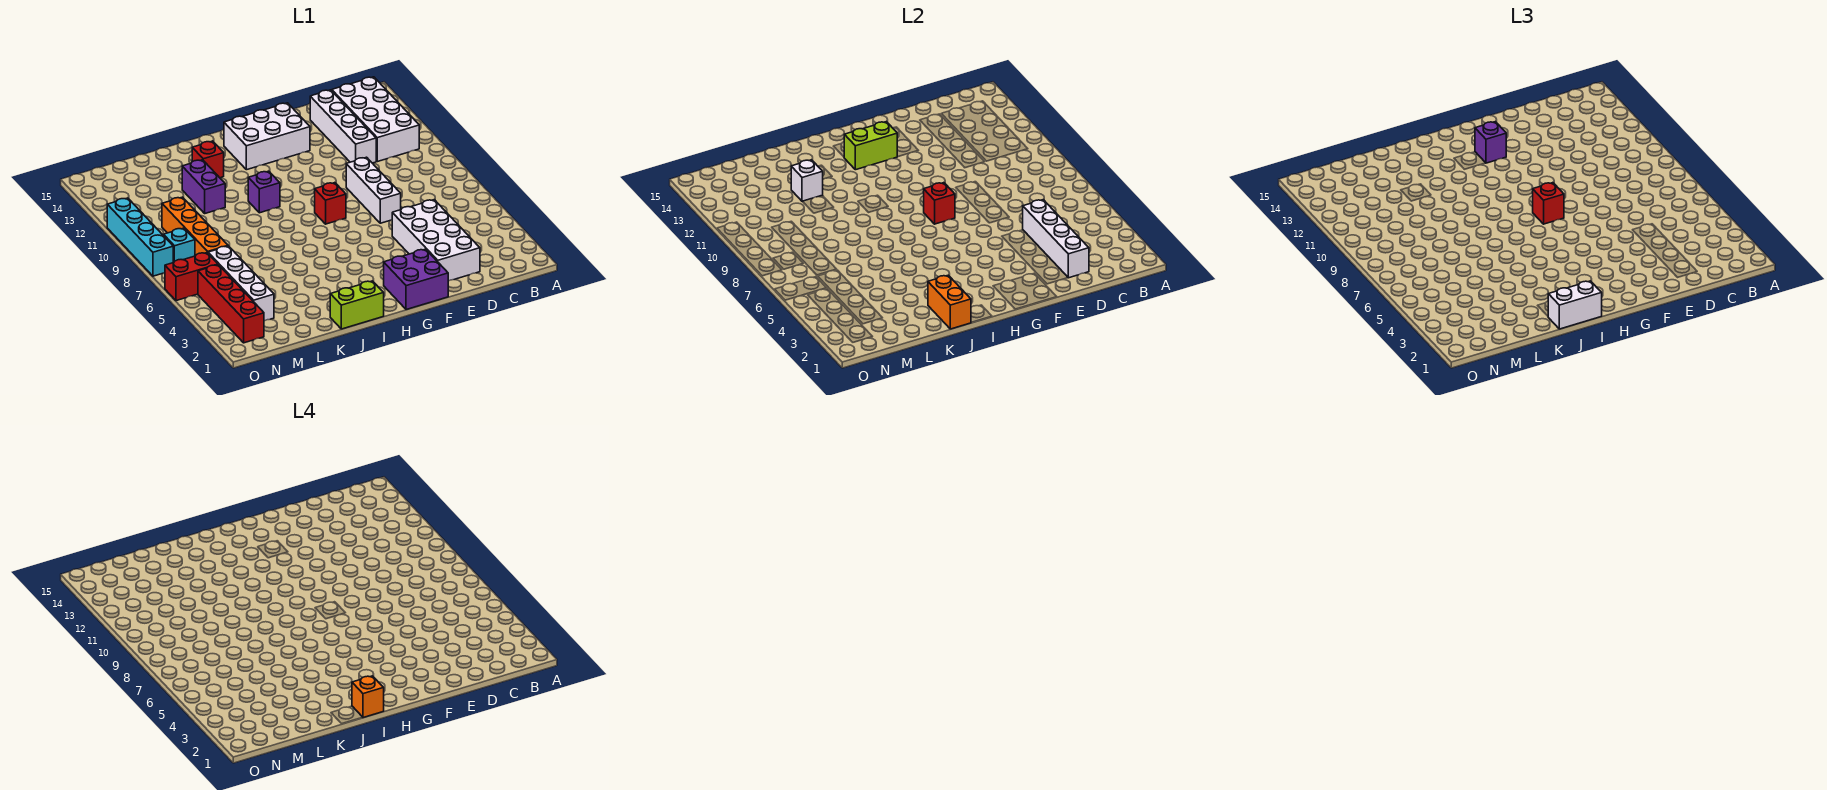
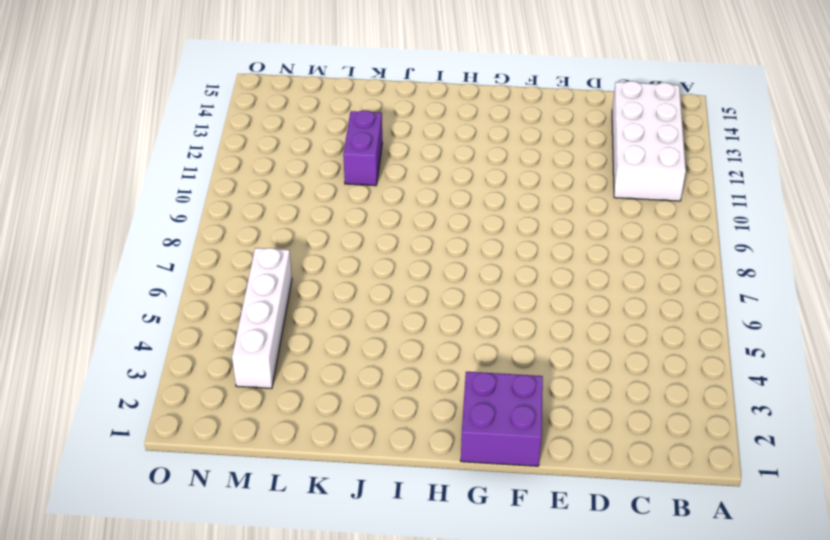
none -> white brick D2:E5 level 1
none -> white brick D11:D14 level 1
none -> white brick E7:E9 level 1

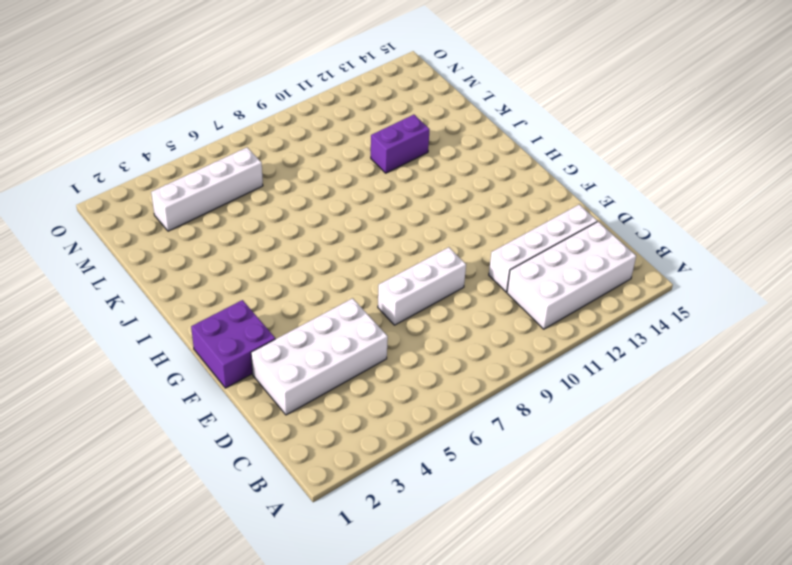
none -> white brick F13:H14 level 1
none -> red brick G8 level 1
none -> lime brick I1:J1 level 1

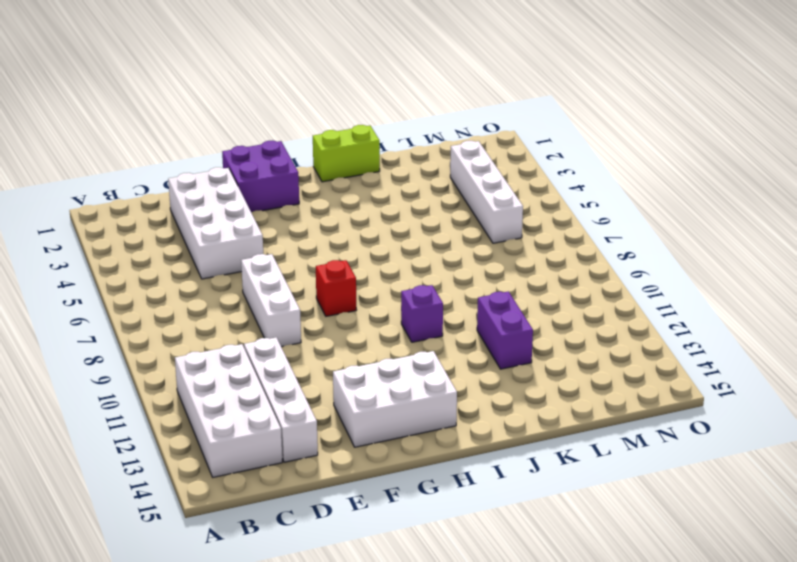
none -> red brick J13 level 1
none -> orange brick M7:M10 level 1
none -> red brick N2:N5 level 1

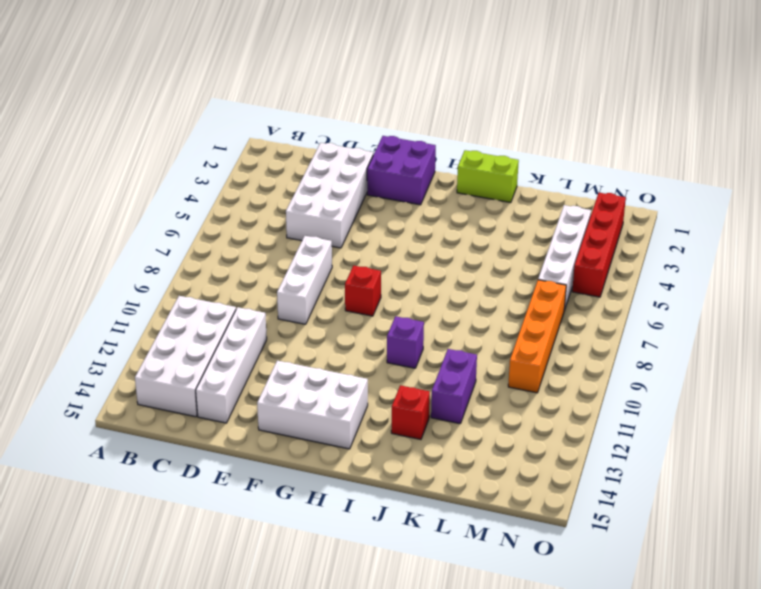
none -> red brick N6:O6 level 1
none -> cyan brick N8 level 1
none -> cyan brick O8:O11 level 1

